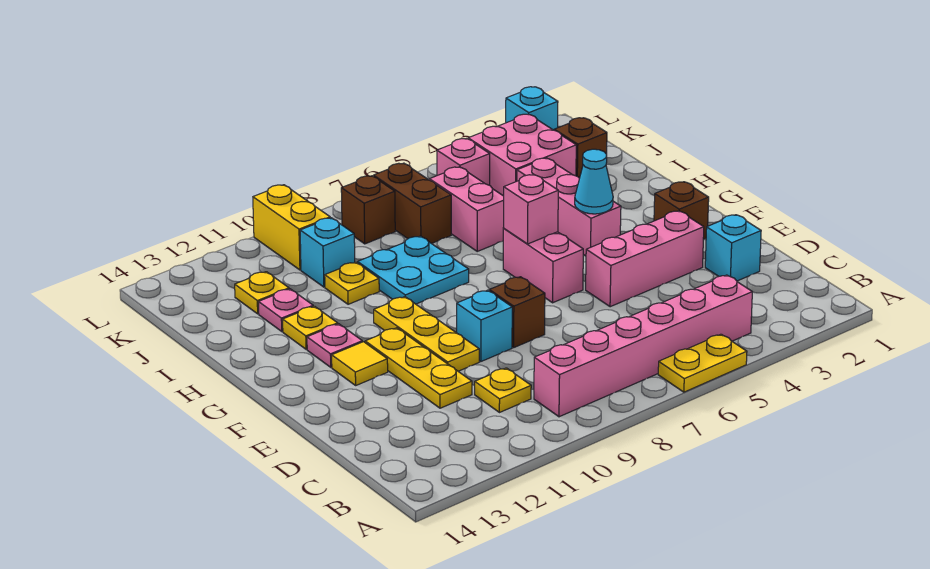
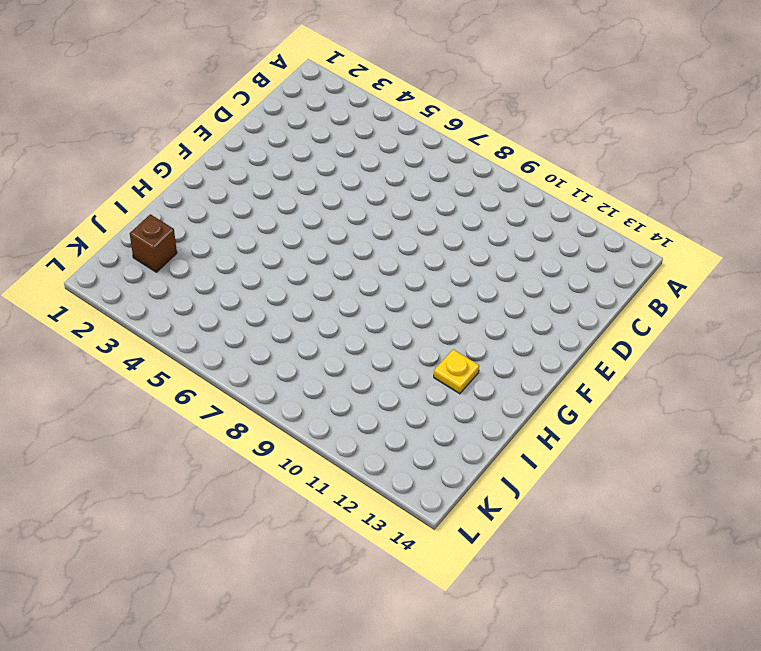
none -> yellow plate A5:A6 level 1
none -> pink brick B4:B9 level 1
none -> yellow plate C10 level 1
none -> cyan brick D2 level 1

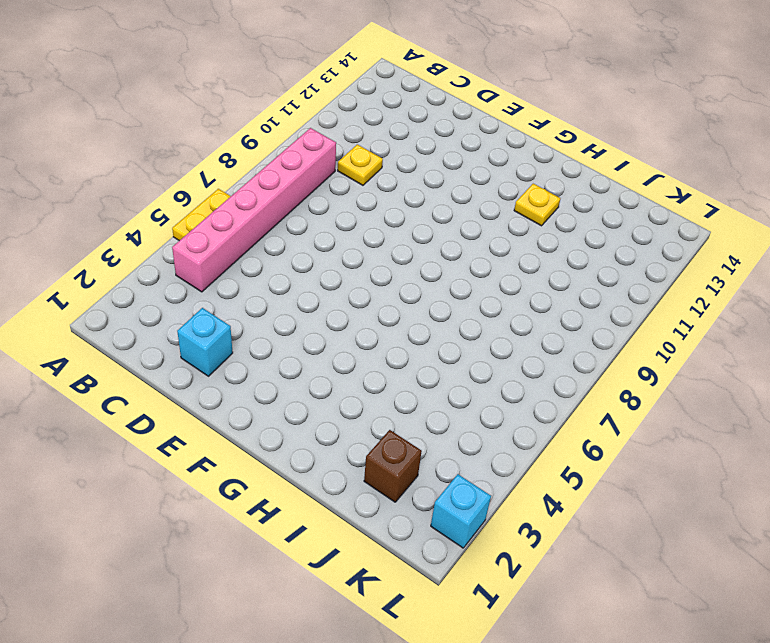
none -> yellow plate D11:F11 level 1
none -> pink brick E3:E5 level 1
none -> brown brick E8 level 1
none -> cyan brick E9 level 1

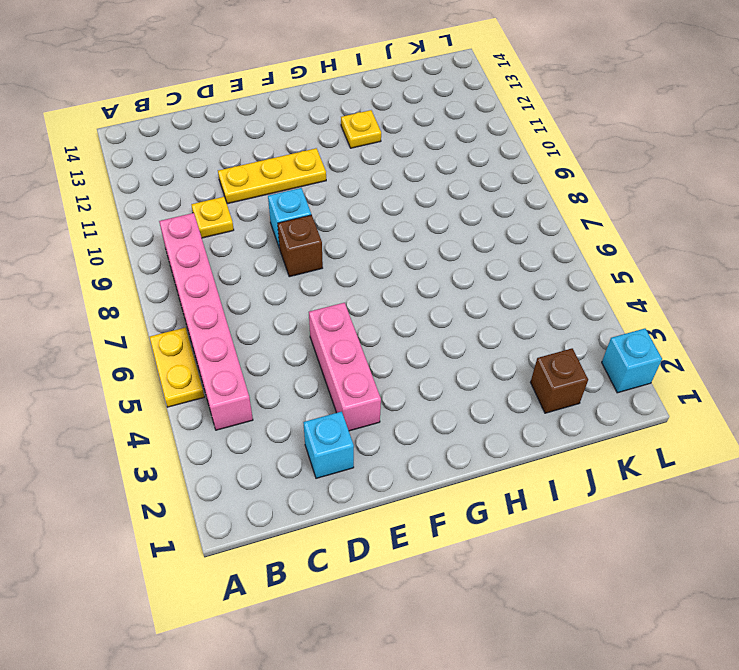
none -> yellow plate E10:G10 level 1
none -> brown brick F2 level 1
none -> pink brick F6:G6 level 1
none -> yellow tile F12 level 1

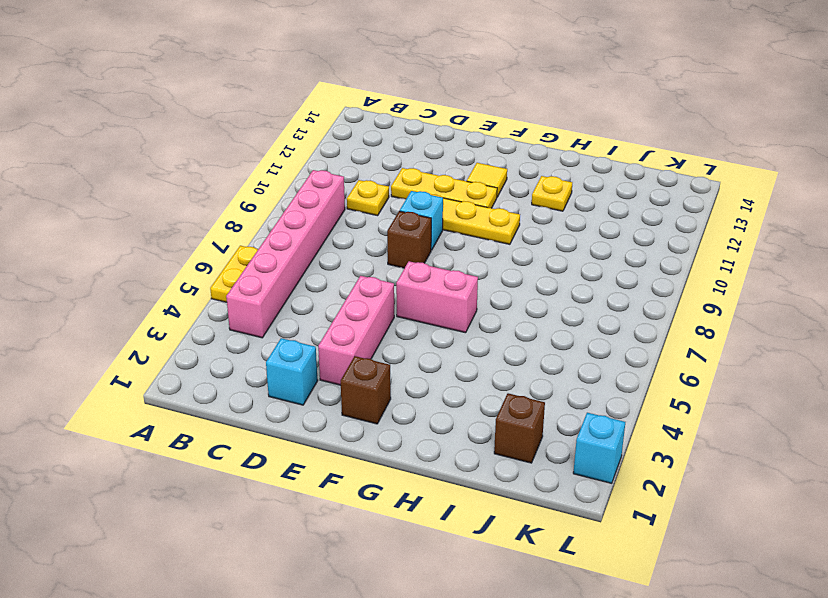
none -> pink brick G4:I4 level 1
none -> pink plate G12 level 1
none -> cyan plate H8:I9 level 1
none -> pink brick I6:J6 level 1

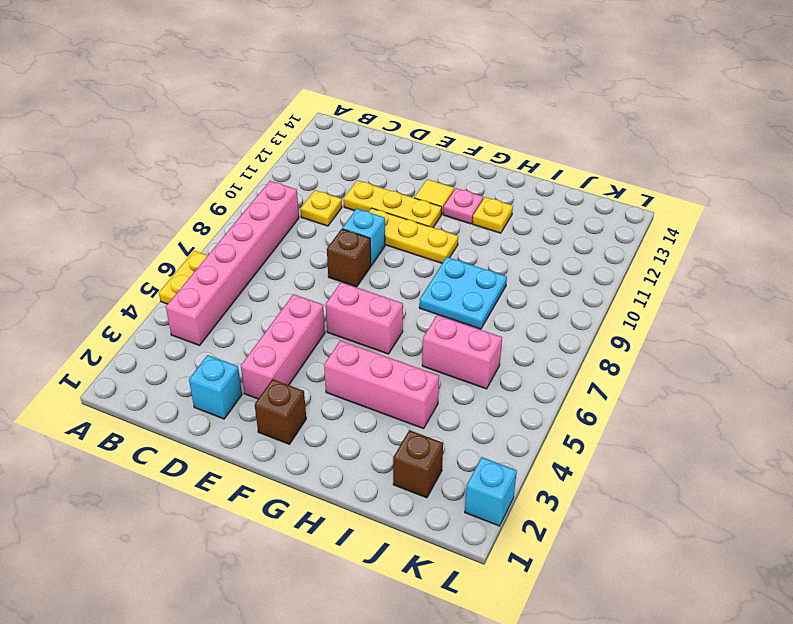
none -> yellow plate I10 level 1
none -> pink plate I12 level 1
none -> pink brick J3:K4 level 1
none -> brown brick J7:K7 level 1

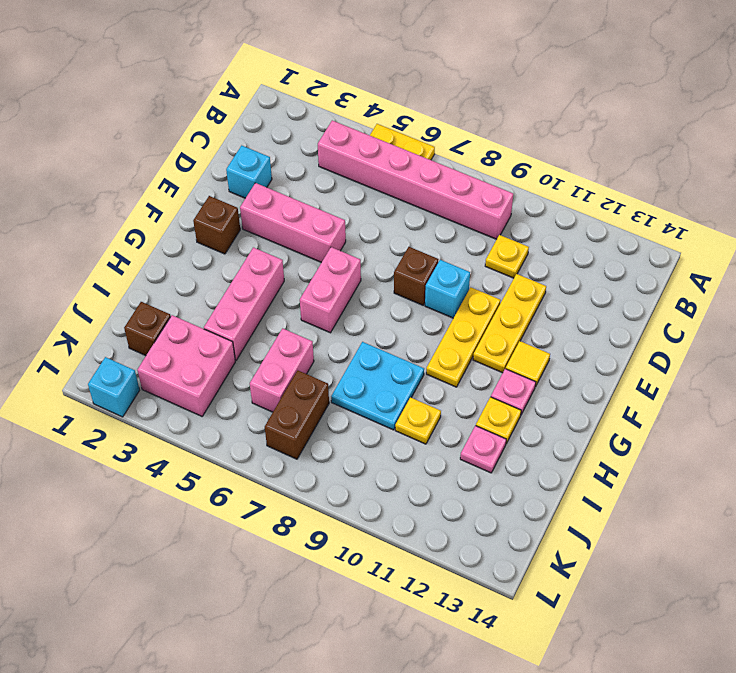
none -> cyan brick J10 level 1
none -> yellow plate J12 level 1
none -> pink brick K5 level 1
none -> brown brick K8 level 1

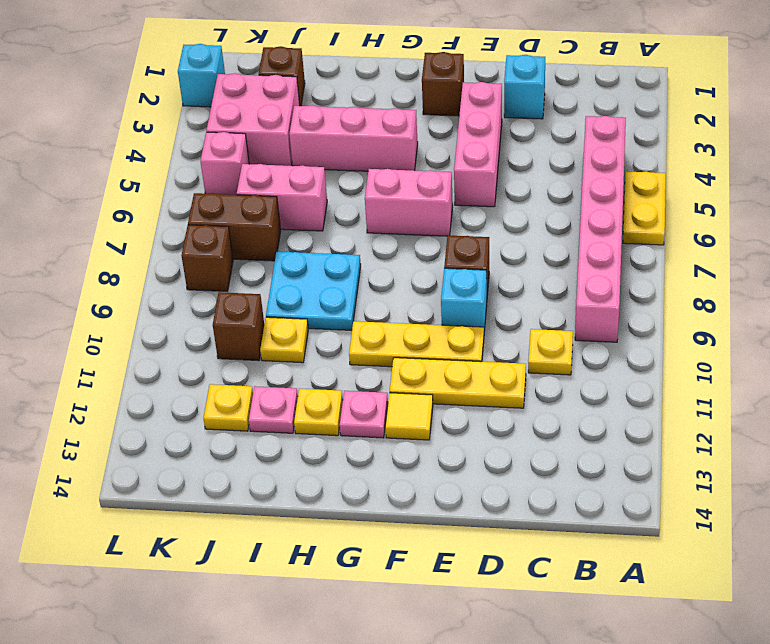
brown brick J10 level 1 -> cyan brick J10 level 1
none -> yellow brick K10:L10 level 1
none -> cyan cone G4 level 2
none -> pink brick G6 level 2

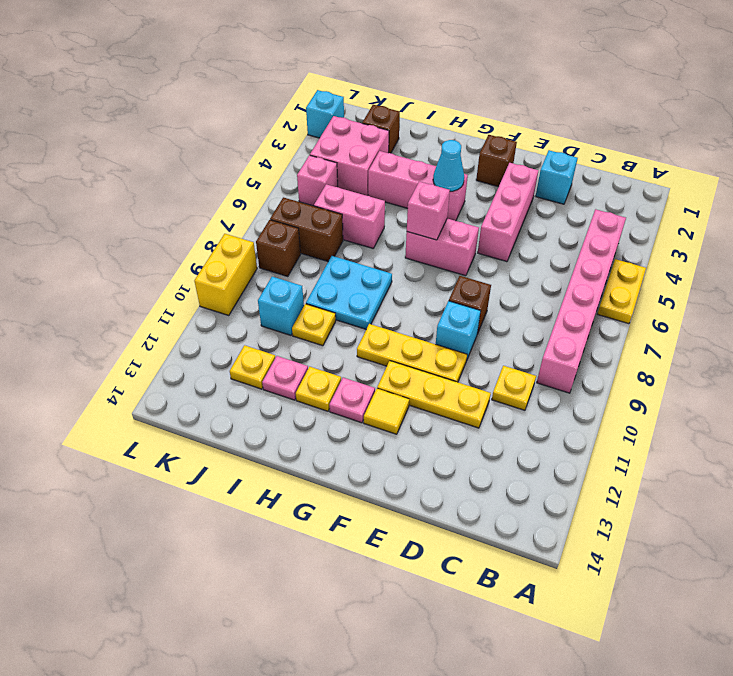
yellow brick L9:L10 level 1 -> yellow brick K10:L10 level 1

